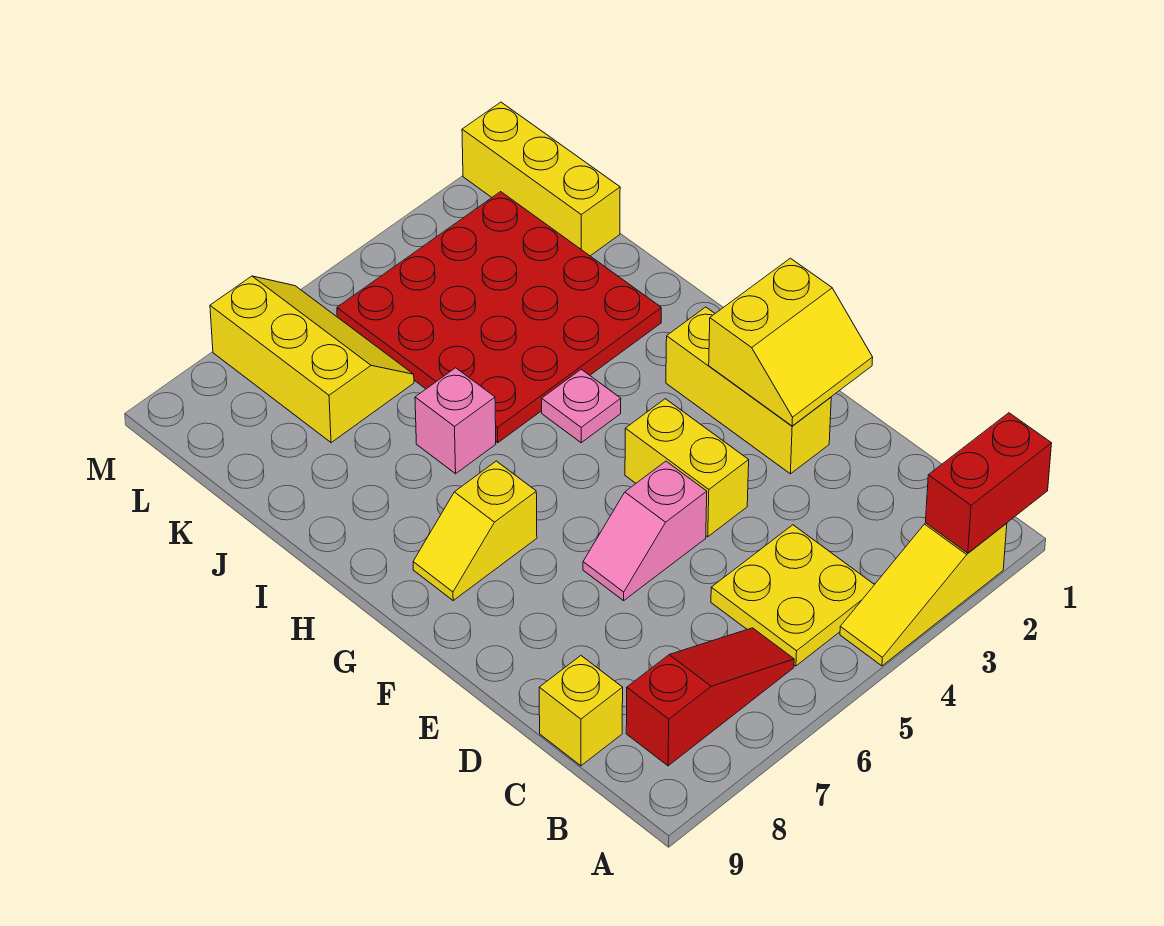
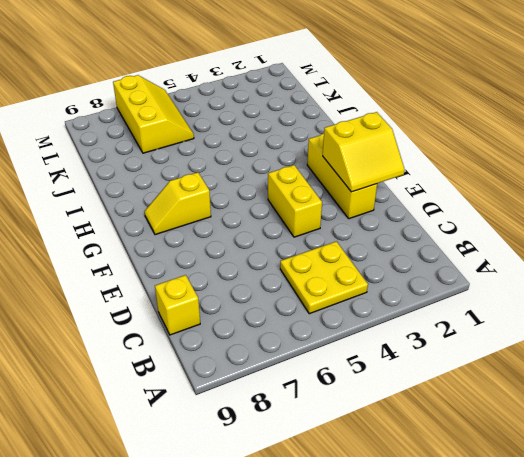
none -> yellow slope A2:A4 level 1 top 2
none -> red slope B6:B8 level 1 top 8
none -> pink slope E5:E6 level 1 top 5

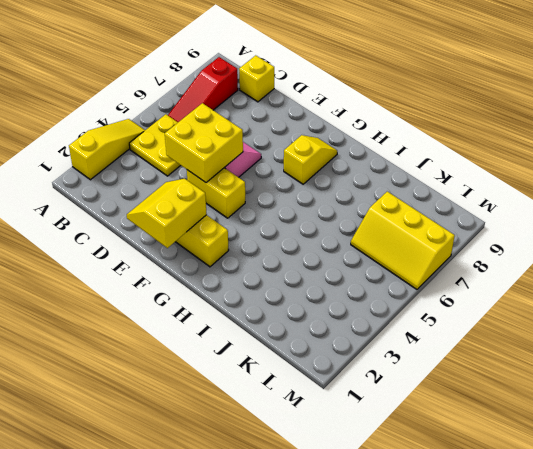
yellow brick D4:E5 level 2 -> none
none -> pink plate H4 level 1
none -> red plate I2:L5 level 1
none -> pink brick I6 level 1

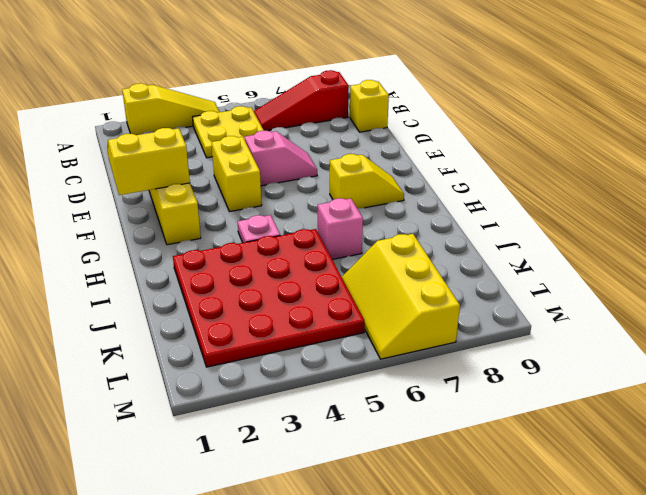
none -> yellow brick K1:M1 level 1
none -> red brick A1:A2 level 2

